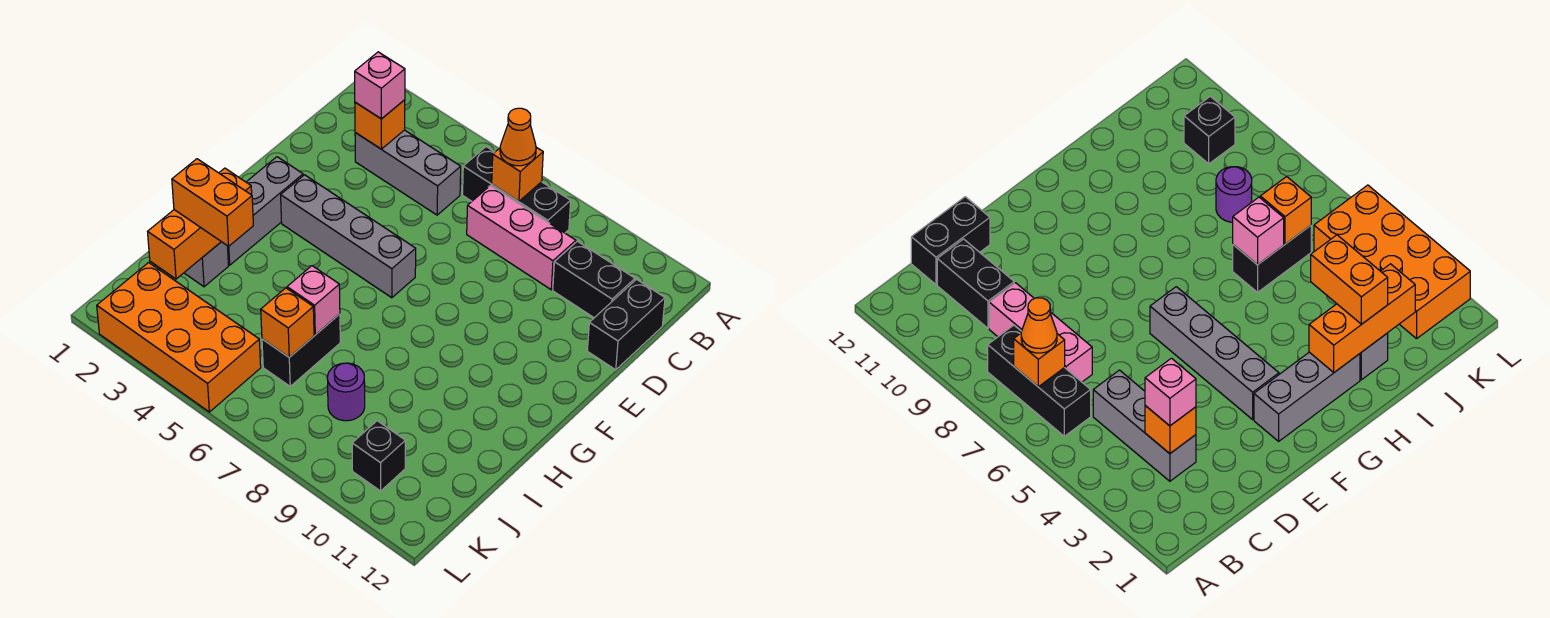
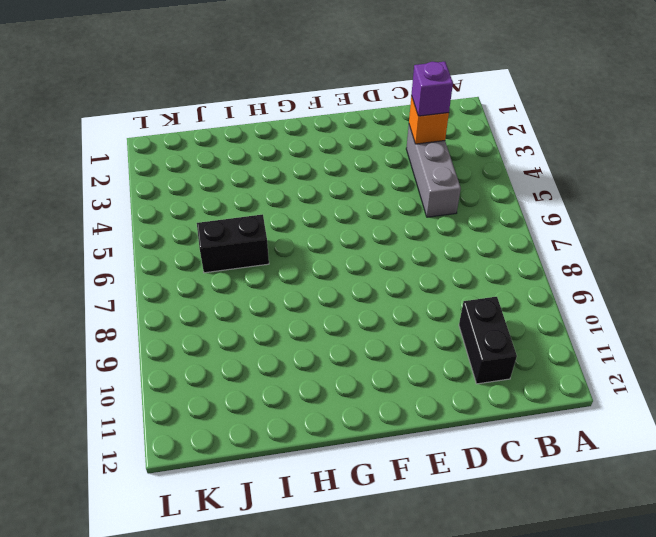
purple brick C3 level 3 -> pink brick C3 level 3
none -> black brick B6:B8 level 1
none -> pink brick C7:C9 level 1
none -> black brick C12:D12 level 1

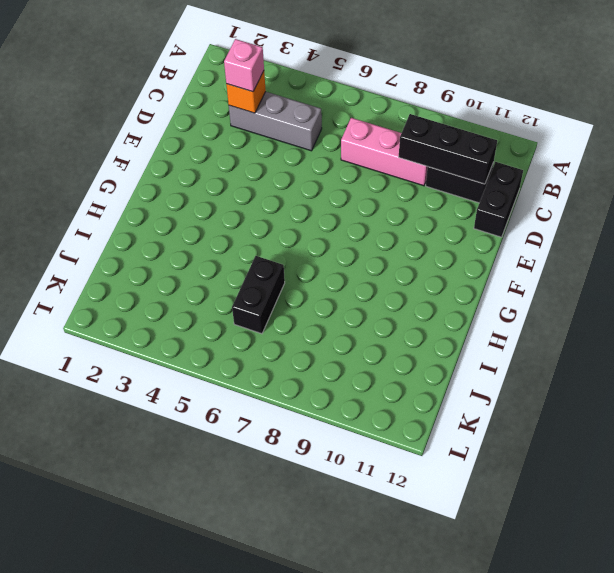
black brick C9:C11 level 2 -> black brick B6:B8 level 1
none -> grey brick F2:H2 level 1
none -> grey brick F3:F6 level 1
none -> grey brick I2 level 1

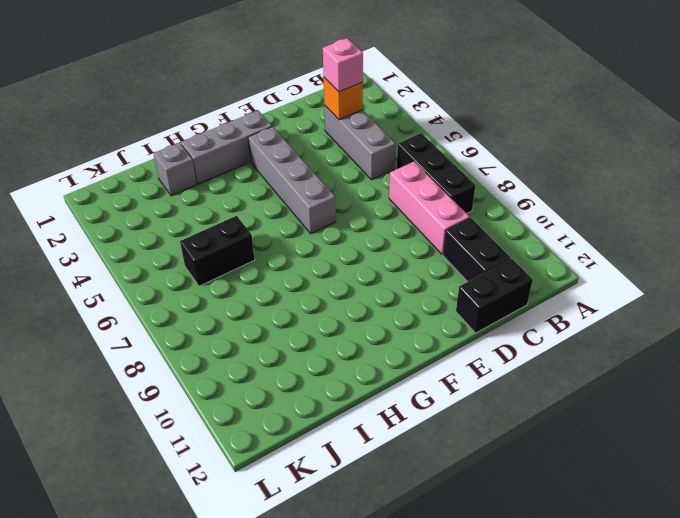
none -> purple round brick J8 level 1
none -> orange brick K2:L5 level 1
none -> black brick K10 level 1

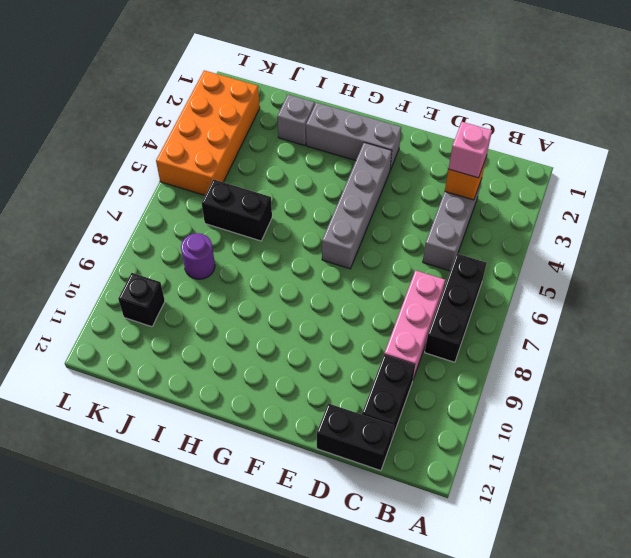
none -> orange brick B7 level 2
none -> orange brick H2:J2 level 2
none -> pink brick I6 level 2

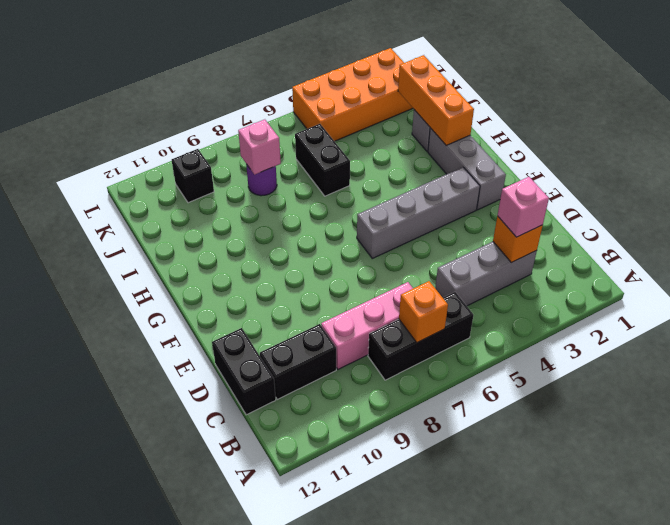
pink brick J8 level 2 -> pink brick I6 level 2
none -> orange brick J6 level 2
none -> orange cone B7 level 3
none -> orange brick I2:I3 level 3

